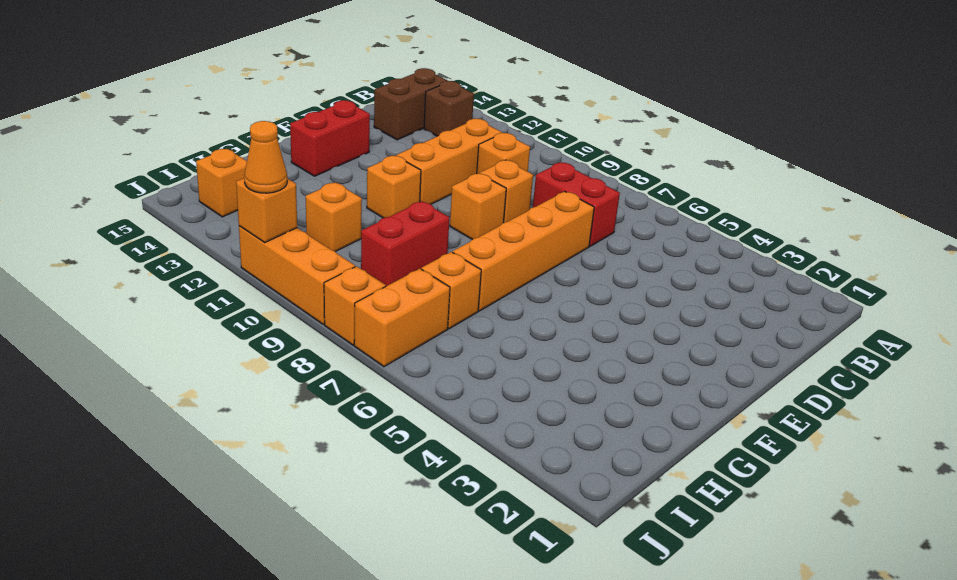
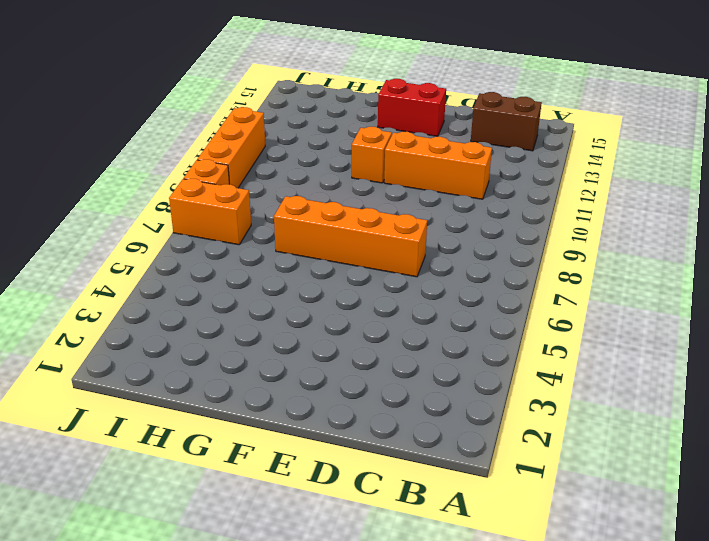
none -> brown brick B13 level 1
none -> red brick C7:C8 level 1
none -> orange brick C10 level 1

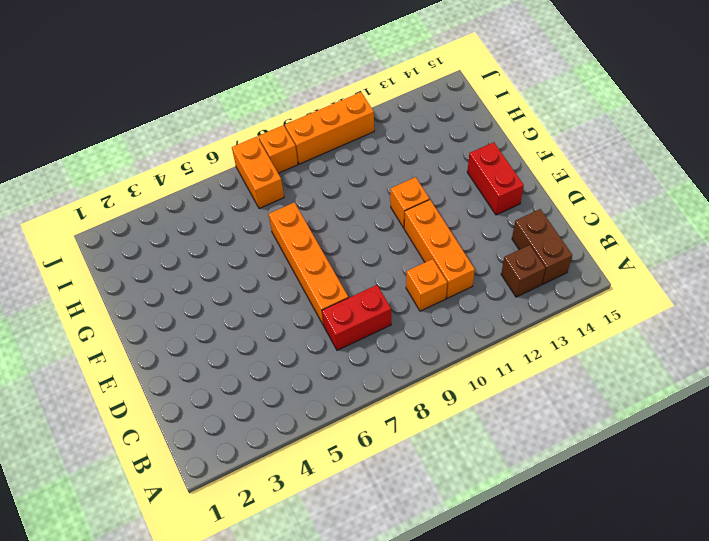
none -> orange brick D9 level 1
none -> orange brick E9 level 1
none -> red brick G9:H9 level 1

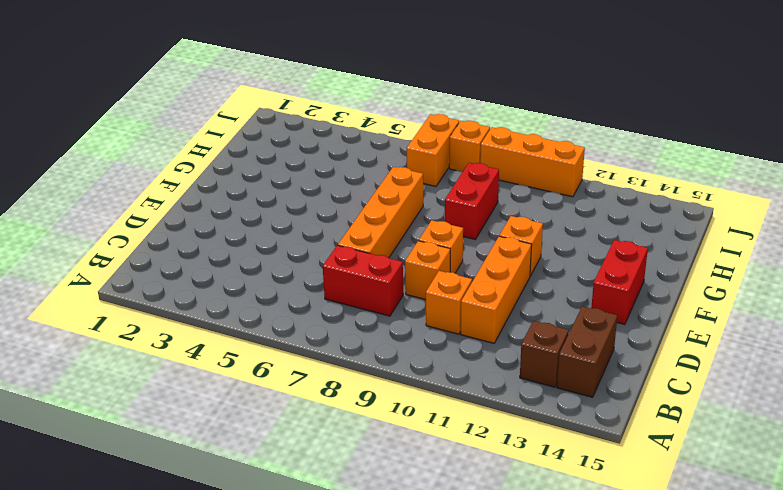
none -> orange brick H7 level 1
none -> orange brick H11 level 1
none -> orange brick I14 level 1

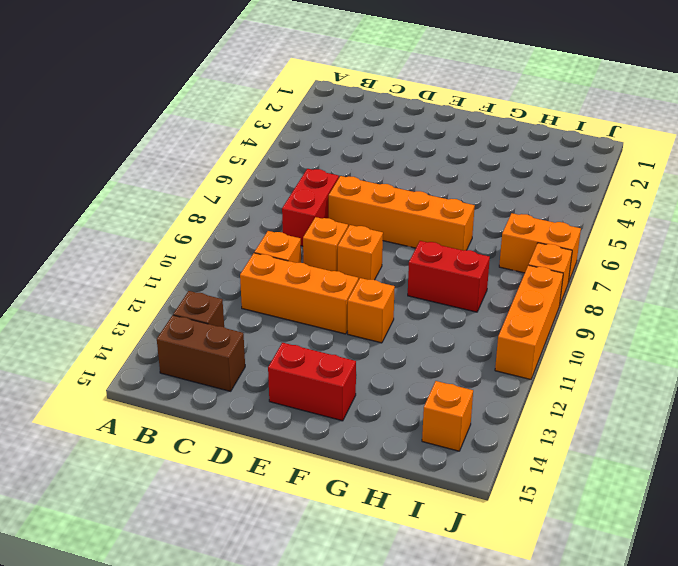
none -> orange brick H7 level 1
none -> orange brick H11 level 1
none -> orange brick J11 level 2

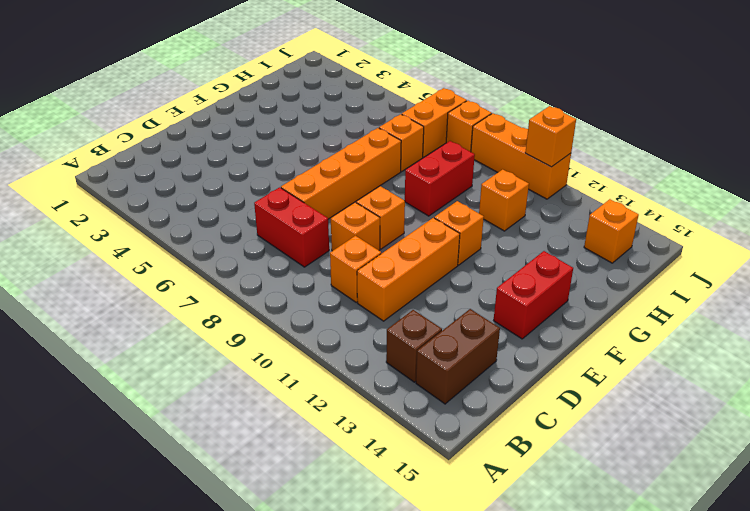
none -> orange cone J11 level 3

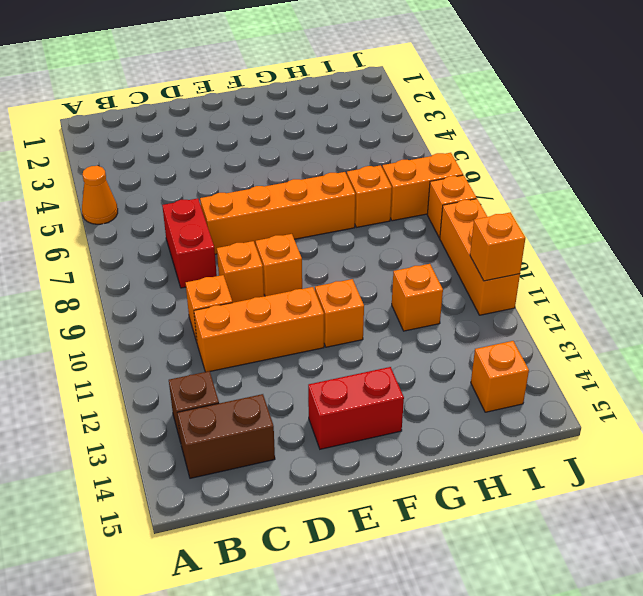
orange cone A5 level 1 -> orange cone J11 level 3
none -> red brick G9:H9 level 1

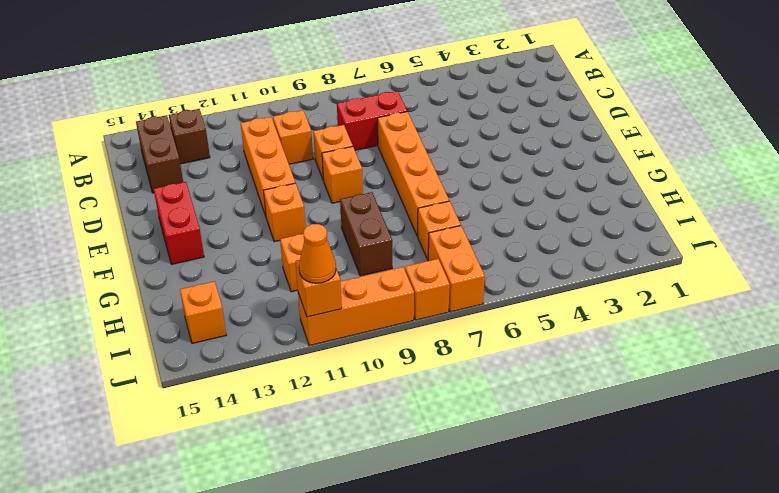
brown brick G9:H9 level 1 -> red brick G9:H9 level 1

